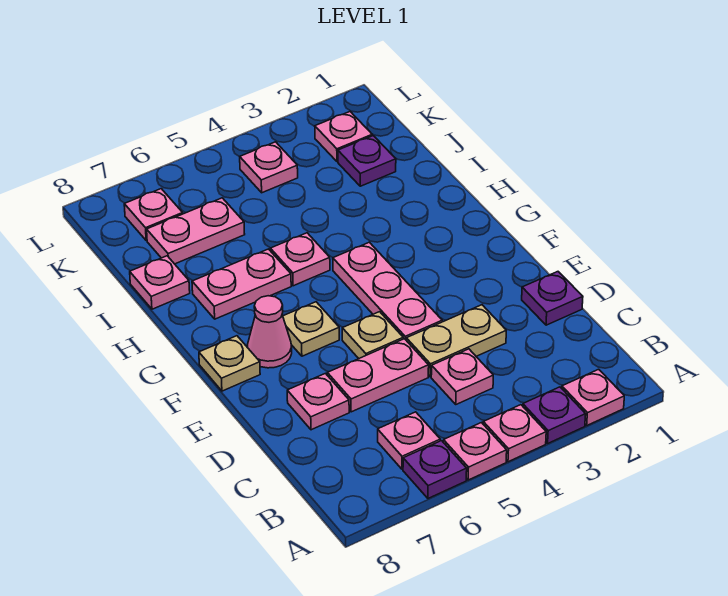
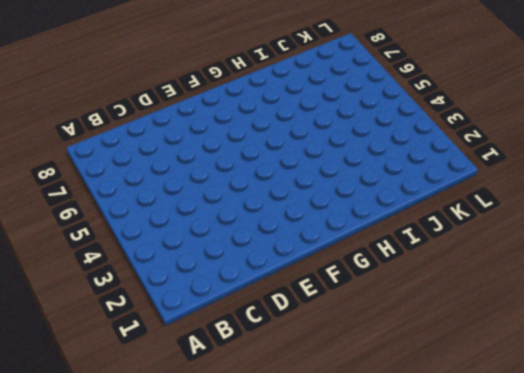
none -> pink plate A2 level 1
none -> purple plate A3 level 1
none -> pink plate A4 level 1

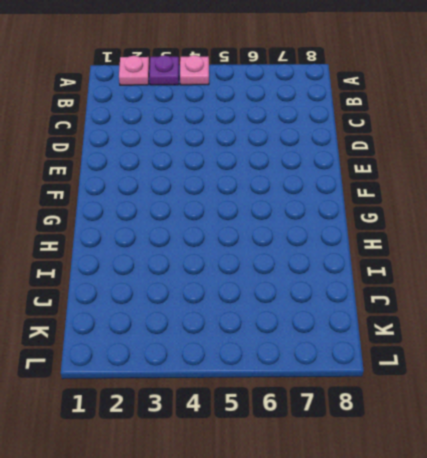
none -> pink plate A5 level 1
none -> purple plate A6 level 1
none -> pink plate B6 level 1

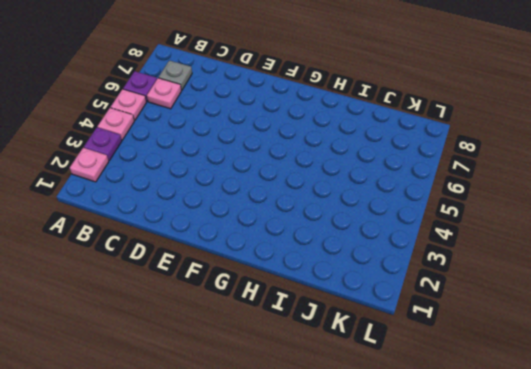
grey plate B7 level 1 -> none
none -> pink plate C4 level 1
none -> purple plate D1 level 1
none -> tan plate D3:D4 level 1

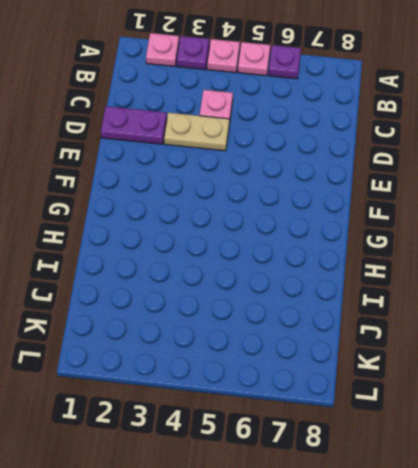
purple plate D1:D2 level 1 -> purple plate D1 level 1
none -> pink plate B6 level 1
none -> pink plate D5:D6 level 1
none -> pink plate D7 level 1

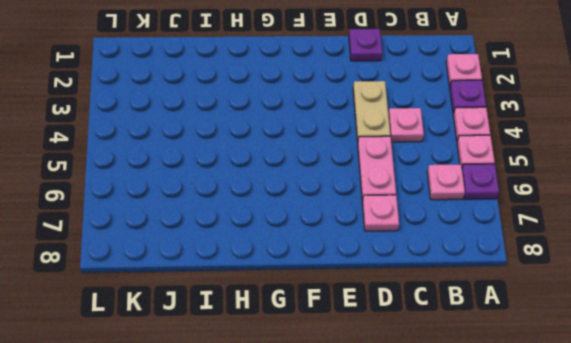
none -> pink plate E4:G4 level 1
none -> tan plate E5 level 1
none -> tan plate F6 level 1

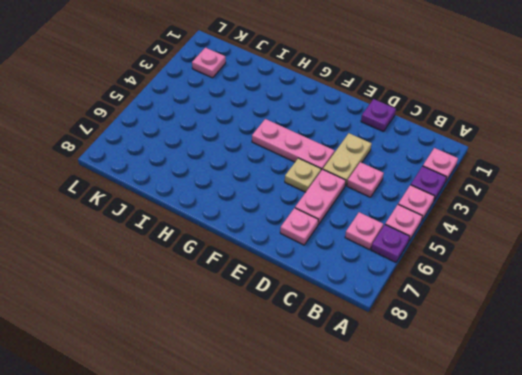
none -> tan plate F6 level 1
none -> pink cone F7 level 1
none -> tan plate F8 level 1

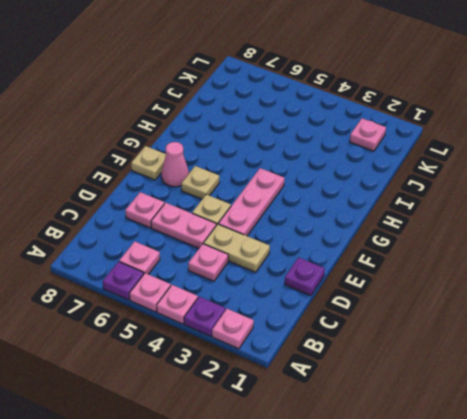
none -> pink plate H5 level 1
none -> pink plate H6:H7 level 1
none -> pink plate I8 level 1

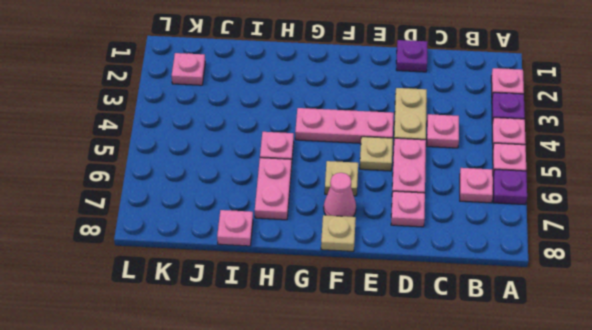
none -> purple plate J2 level 1
none -> pink plate J6:J7 level 1
none -> pink plate K4 level 1

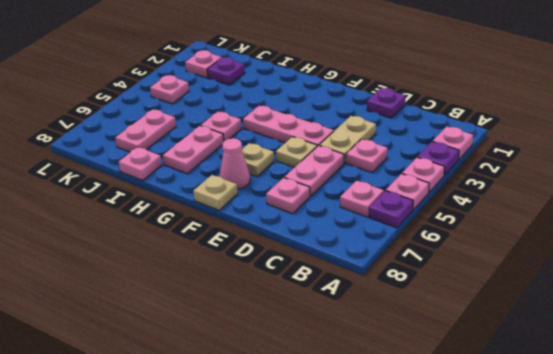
none -> pink plate K7 level 1

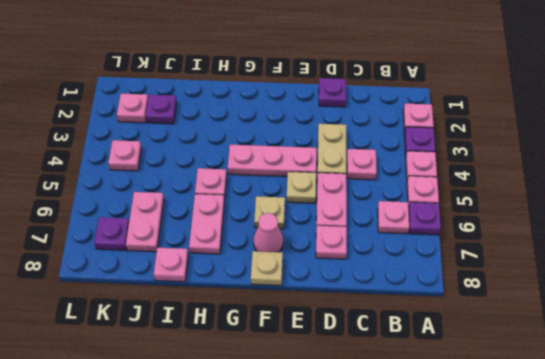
purple plate K7 level 1 -> pink plate K7 level 1

